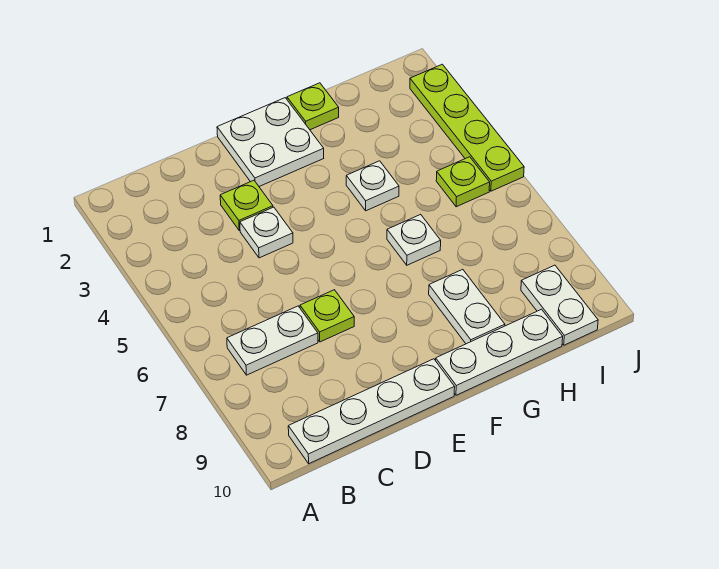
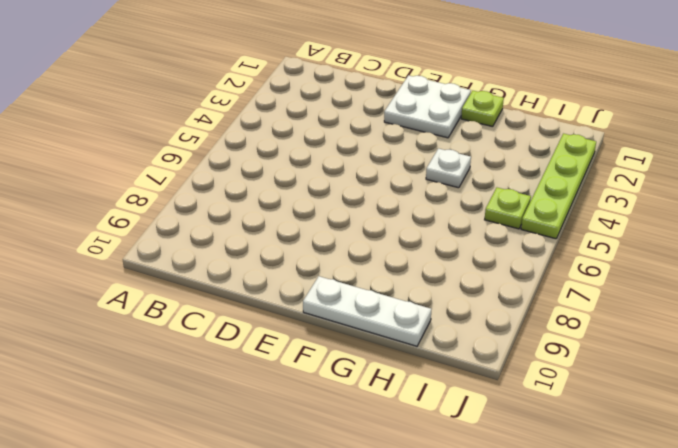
none -> white plate B7:C7 level 1
none -> white plate B10:E10 level 1
none -> lime plate D3 level 1

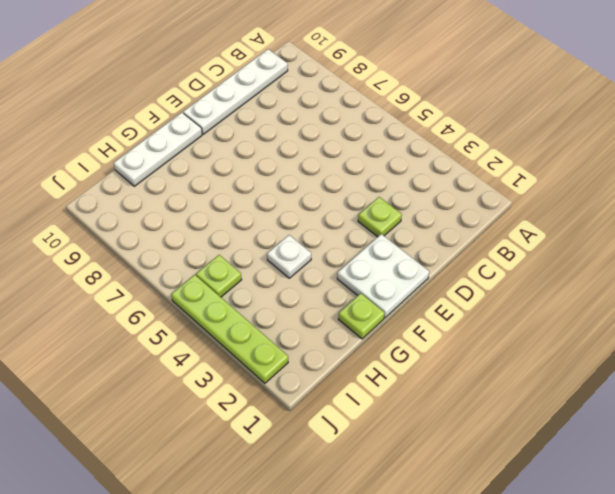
none -> white plate B7:C7 level 1
none -> white plate D4 level 1
none -> lime plate D7 level 1

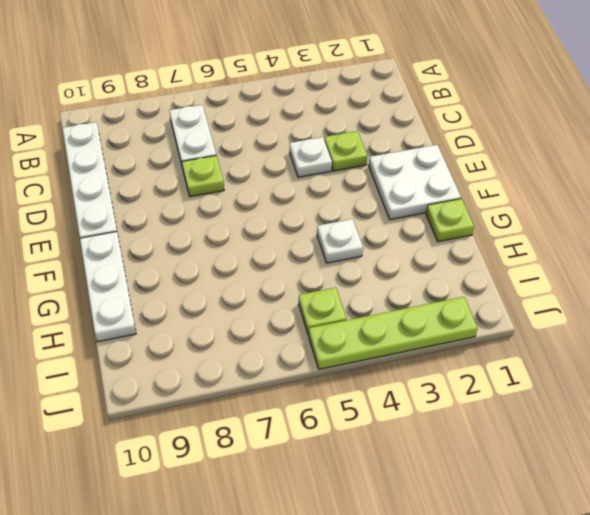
none -> white plate G6 level 1
none -> white plate G8:G9 level 1
none -> white plate I9:I10 level 1

